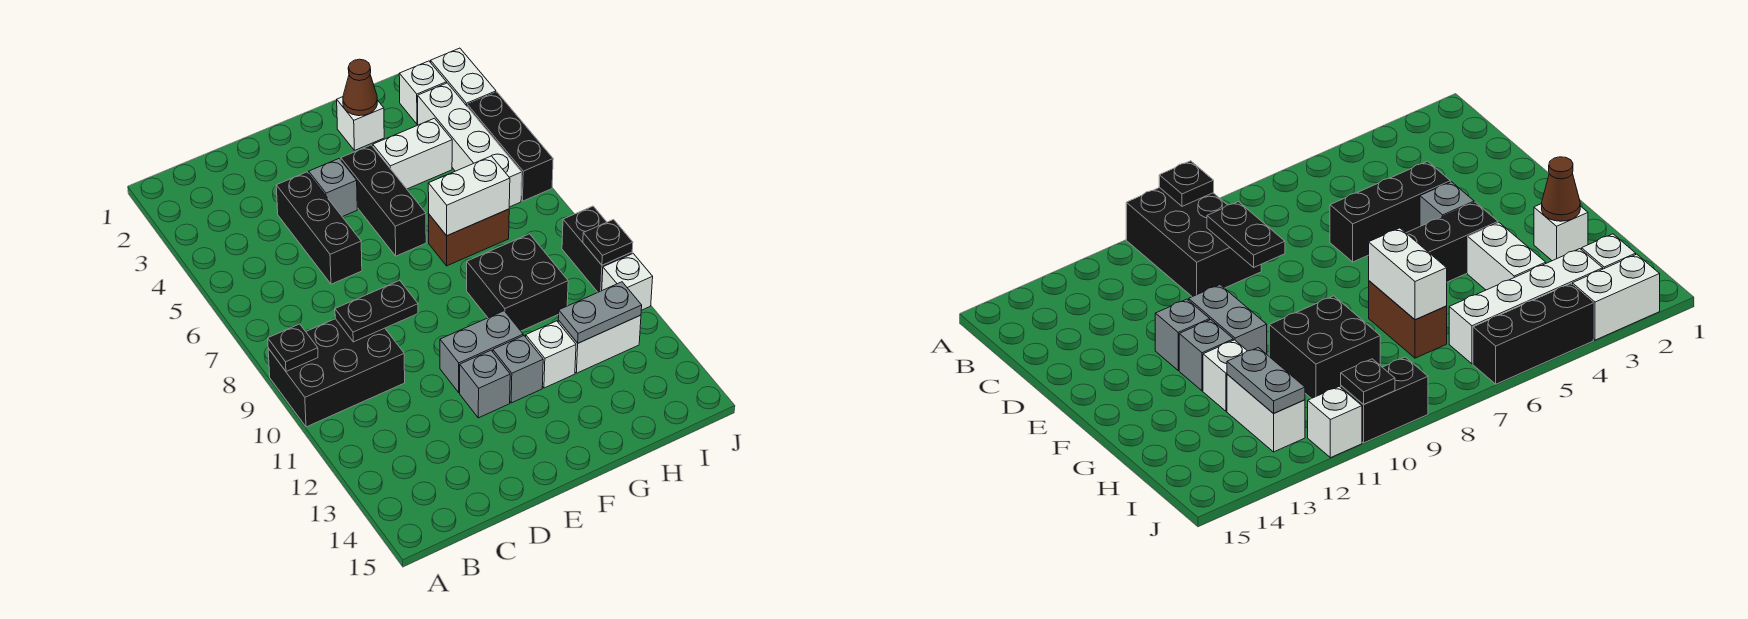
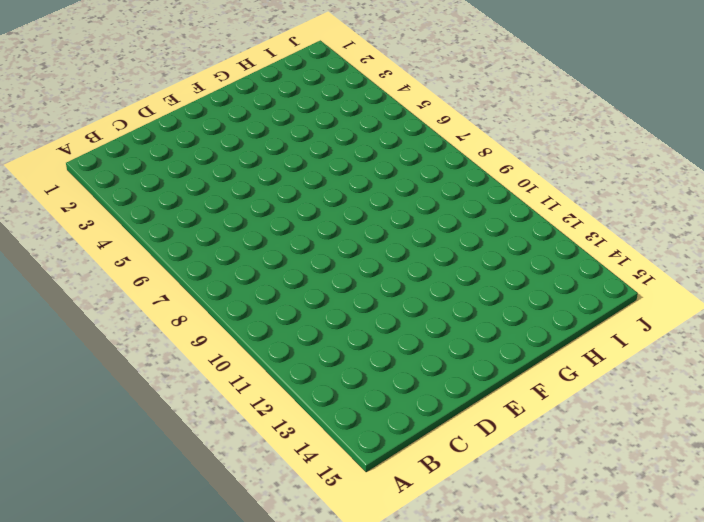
none -> black brick A9:C10 level 1
none -> black brick D4:D6 level 1
none -> grey brick E4 level 1

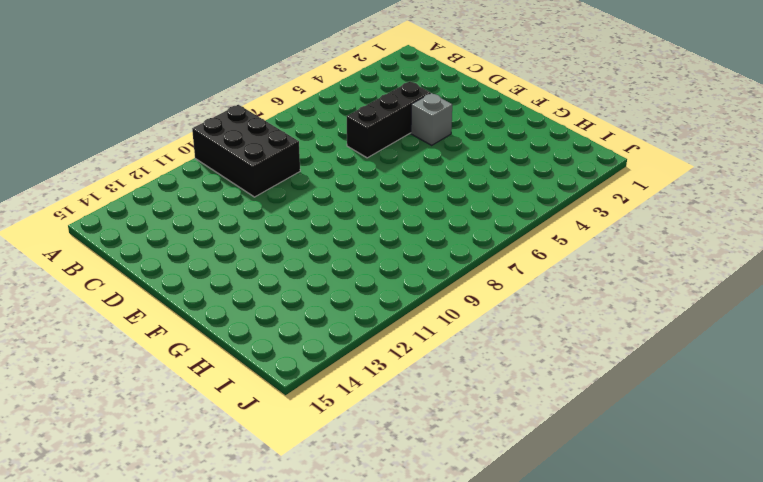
none -> grey brick E11:F11 level 1
none -> grey brick E12 level 1
none -> black brick F4:F6 level 1

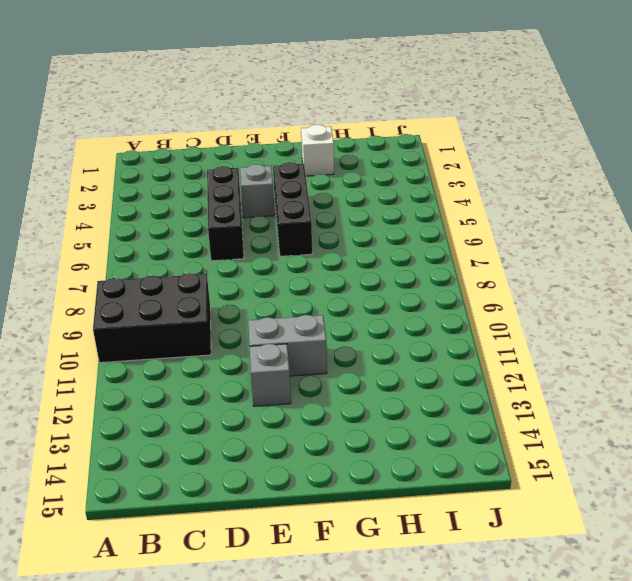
none -> grey brick F12 level 1
none -> white brick G4:H4 level 1
none -> brown brick G7:H7 level 1

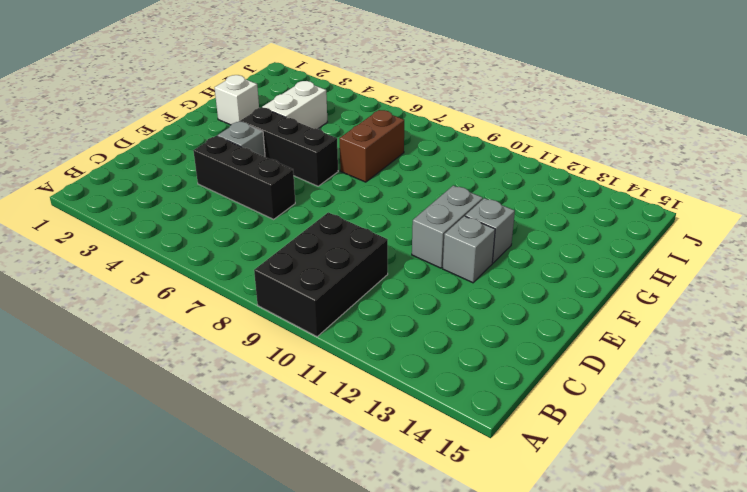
none -> black brick G9:H10 level 1
none -> white brick G12 level 1
none -> white brick H12:I12 level 1

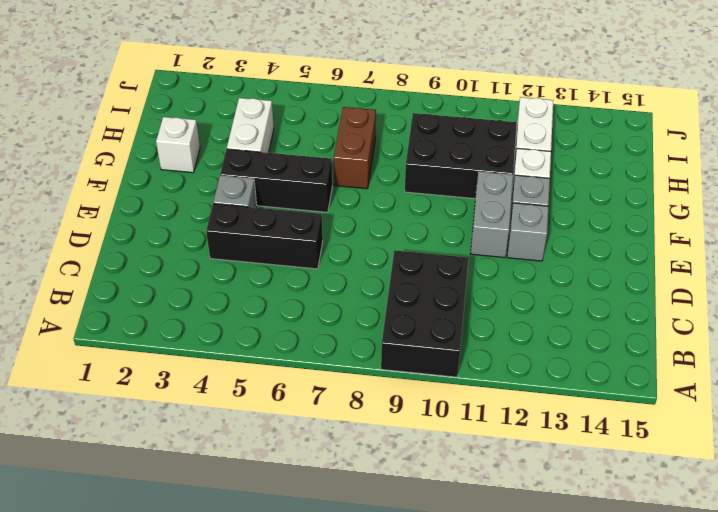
black brick G9:H11 level 1 -> black brick G9:H10 level 1
none -> white brick I2 level 1
none -> white brick I3:I6 level 1
none -> white brick J2:J3 level 1

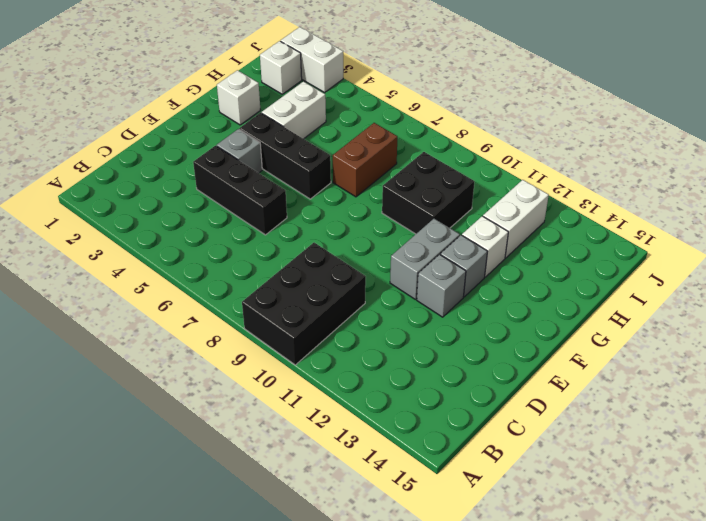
none -> white brick I3:I6 level 1
none -> black brick J4:J6 level 1
none -> black brick J9:J10 level 1

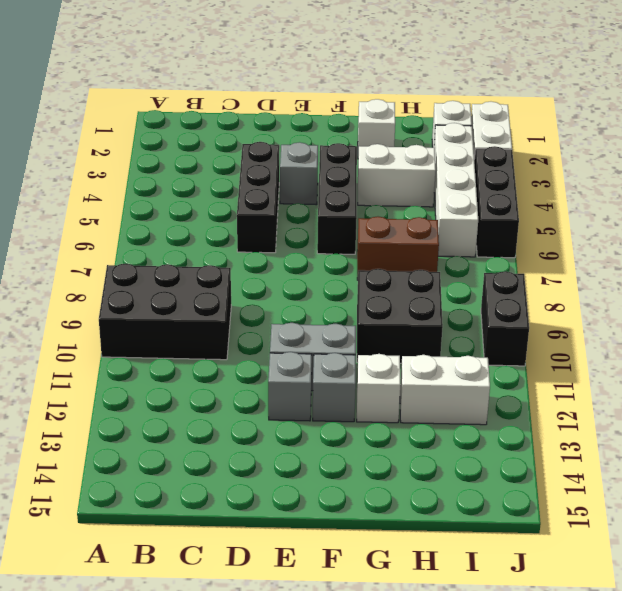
none -> white brick J11 level 1
none -> black plate A9 level 2
none -> black plate C9:D9 level 2

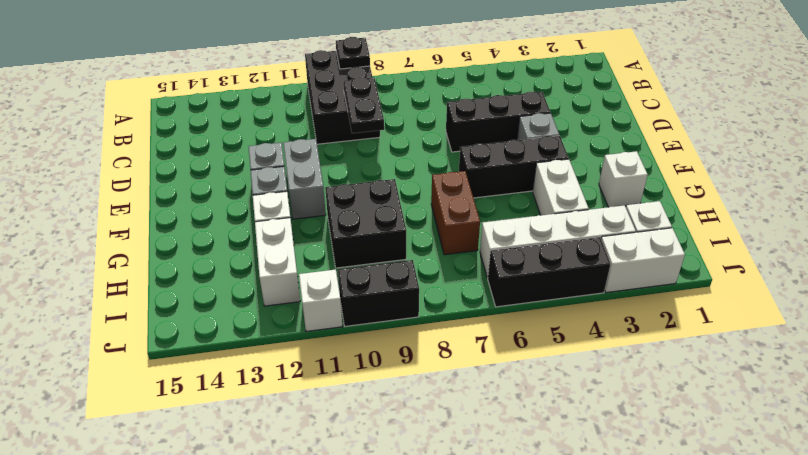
none -> brown cone G2 level 2
none -> white brick G7:H7 level 2
none -> grey plate H12:I12 level 2

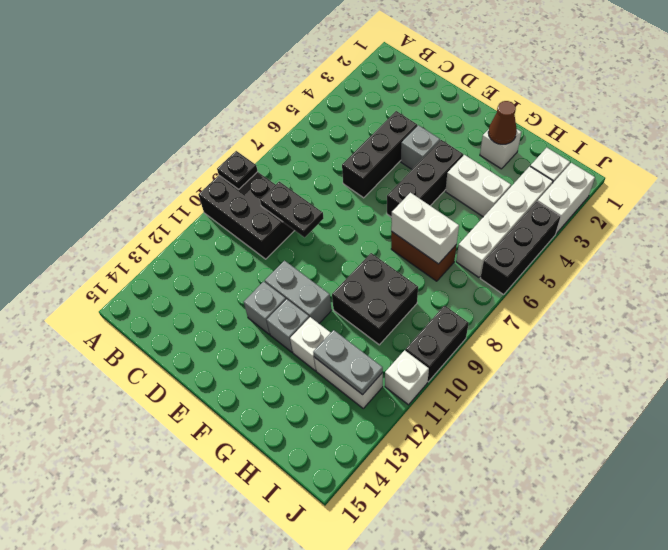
none -> black plate J10 level 2

